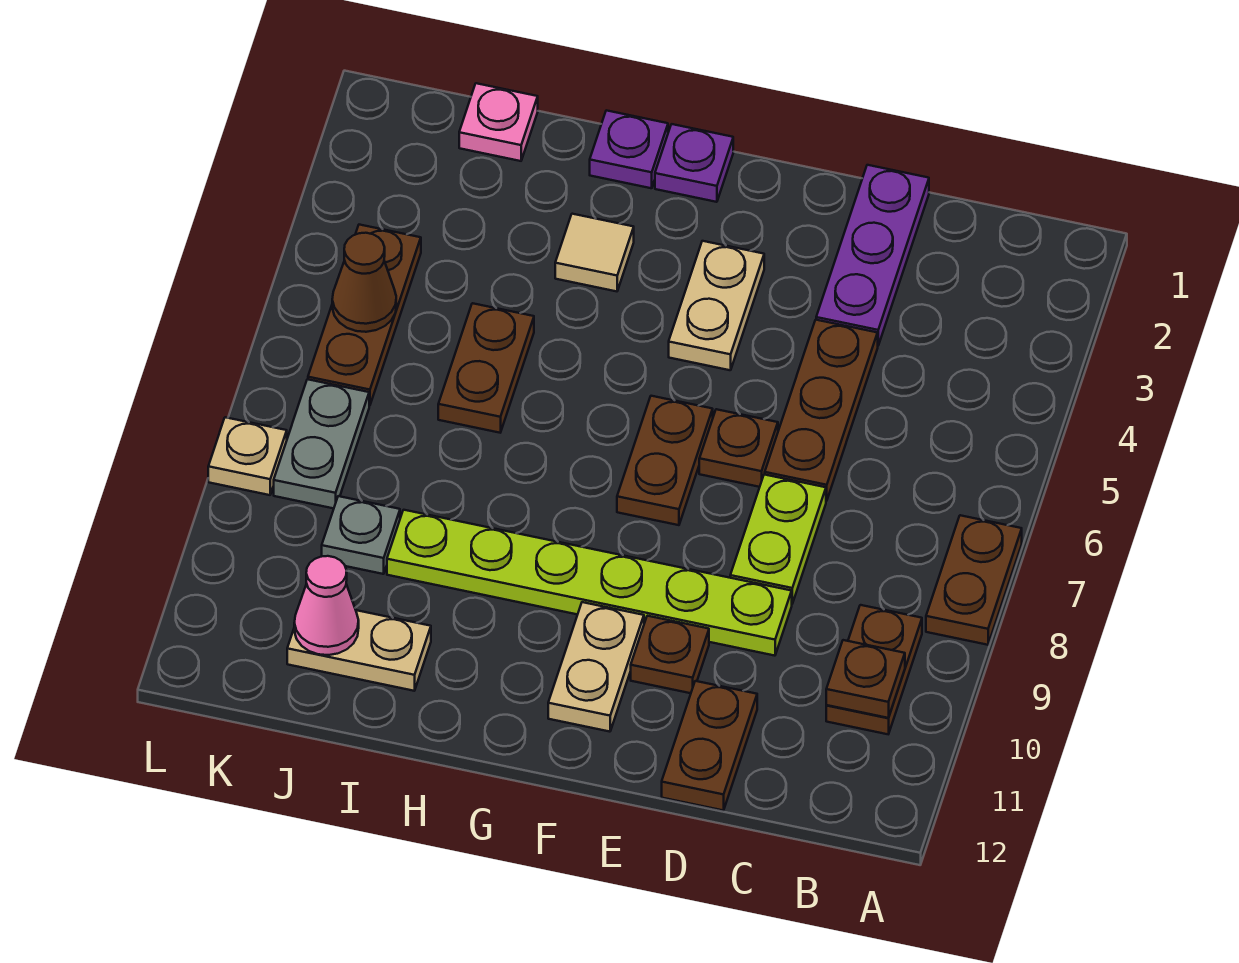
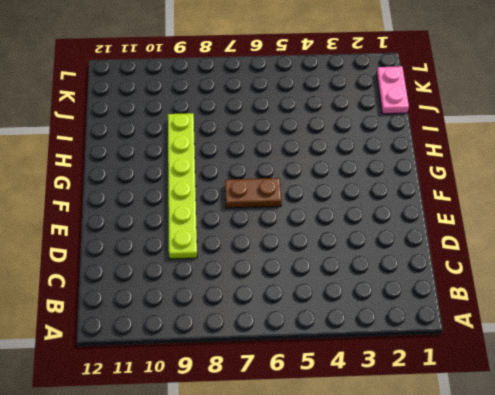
pink plate J1:K1 level 1 -> pink plate J1 level 1
none -> brown plate A7:A8 level 1
none -> brown plate B9:B10 level 1
none -> purple plate D1:D3 level 1

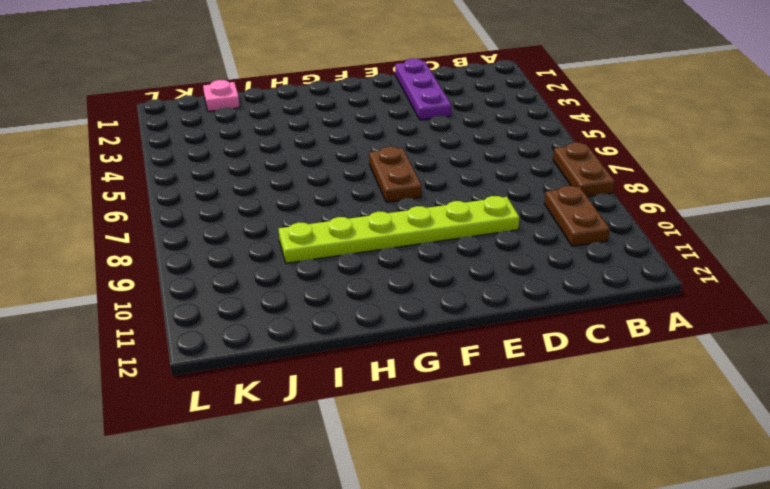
none -> brown plate D4:D6 level 1
none -> lime plate D7:D8 level 1
none -> brown plate D11:D12 level 1

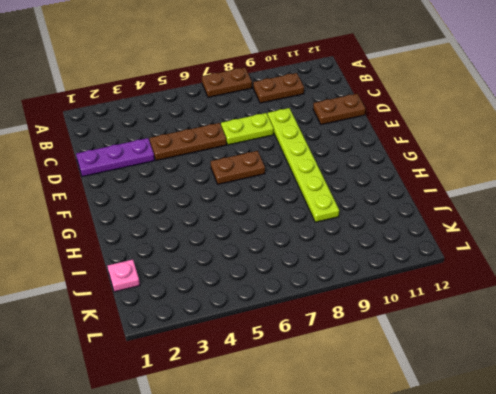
none -> brown plate E6 level 1
none -> brown plate E10 level 1
none -> tan plate F3:F4 level 1

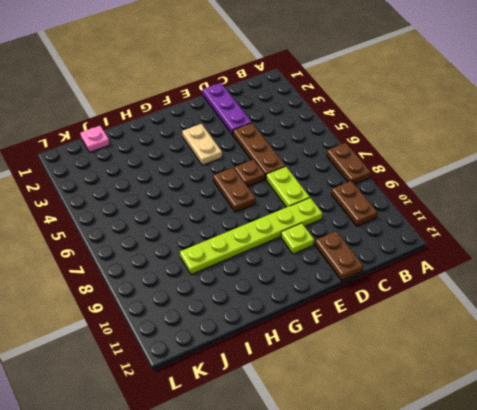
lime plate E10 level 1 -> brown plate E10 level 1
none -> tan plate F10:F11 level 1
none -> purple plate G1 level 1
none -> purple plate H1 level 1

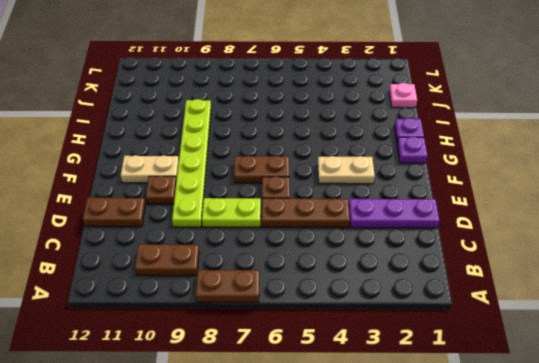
none -> tan tile H3 level 1
none -> brown plate I5:I6 level 1
none -> tan plate I11:J11 level 1

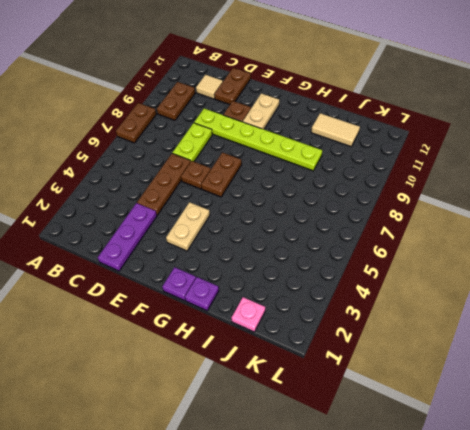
tan tile C11 level 1 -> tan tile H3 level 1
tan tile I11:J11 level 1 -> tan plate I11:J11 level 1
none -> brown plate I5:I6 level 1
none -> grey plate J9 level 1
none -> brown plate K4:K6 level 1

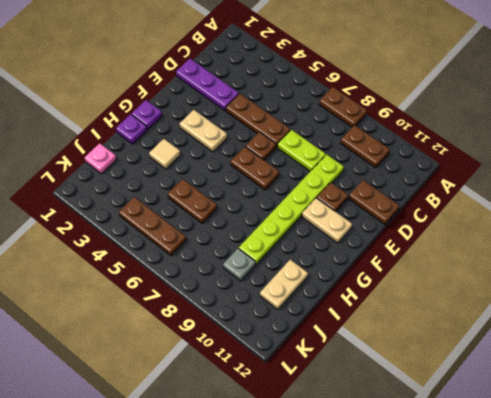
none -> grey plate K7:K8 level 1
none -> tan plate L8 level 1
none -> brown plate B10 level 2

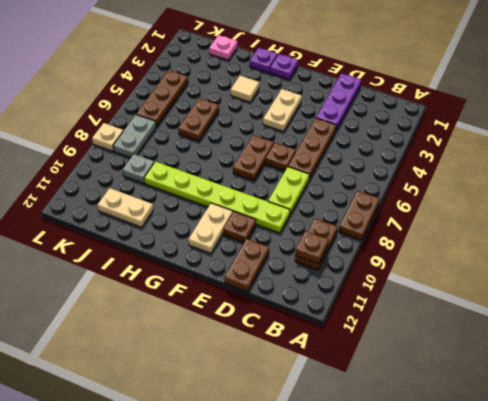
none -> pink cone J11 level 2
none -> brown cone K5 level 2

